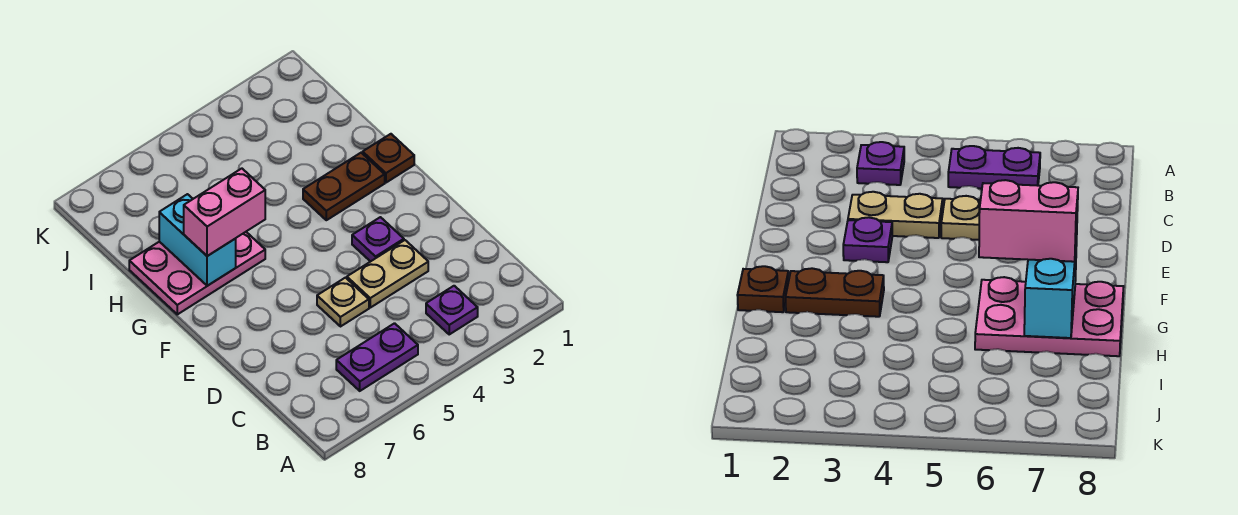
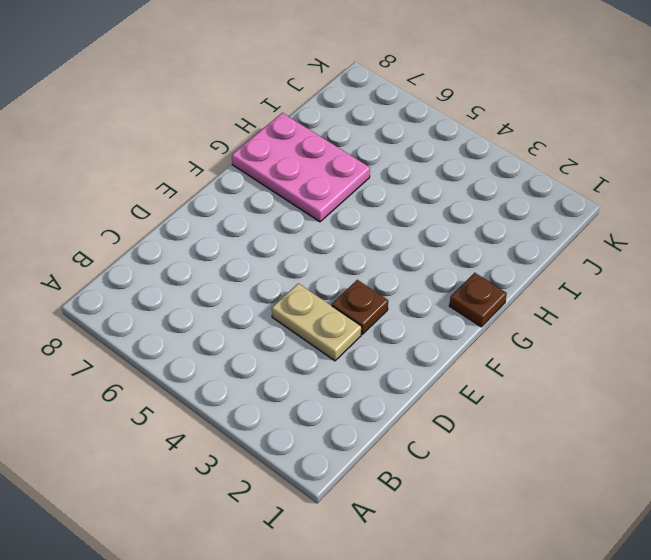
brown plate E3 level 1 -> purple plate E3 level 1
none -> purple plate B3 level 1
none -> purple plate B5:B6 level 1

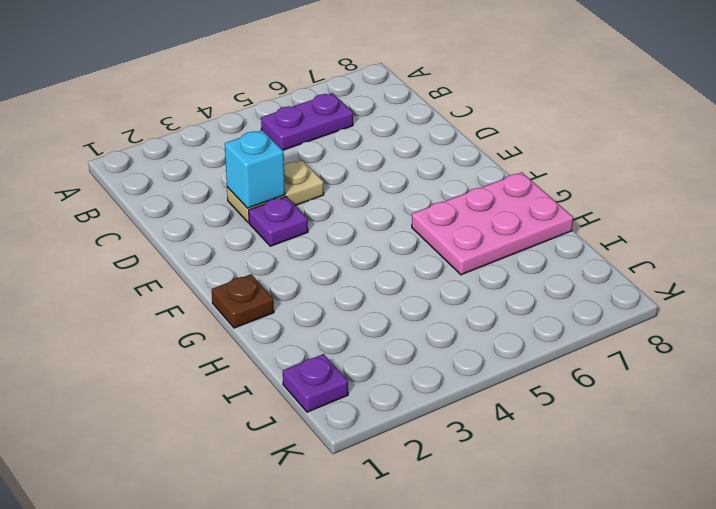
cyan brick D3 level 2 -> none
purple plate J1 level 1 -> purple plate B3 level 1
none -> tan plate D5 level 1
none -> brown plate G2:G3 level 1

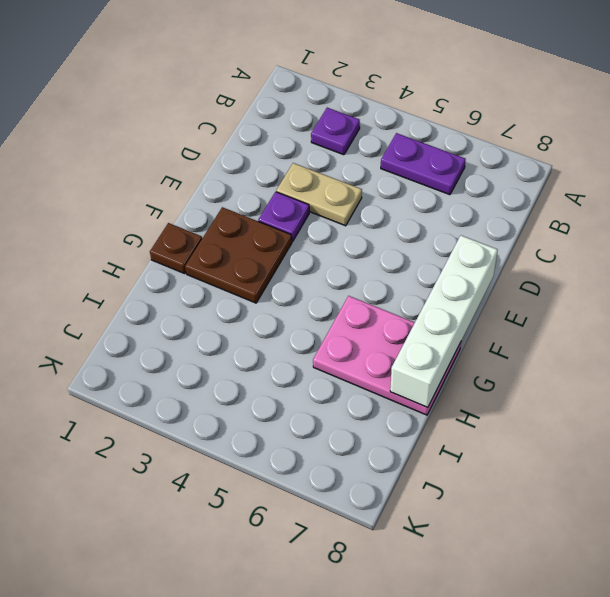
white brick E8:H8 level 2 -> none
brown plate F2:G3 level 1 -> brown plate G2:G3 level 1
none -> tan plate D5 level 1
none -> cyan brick G7:H7 level 2

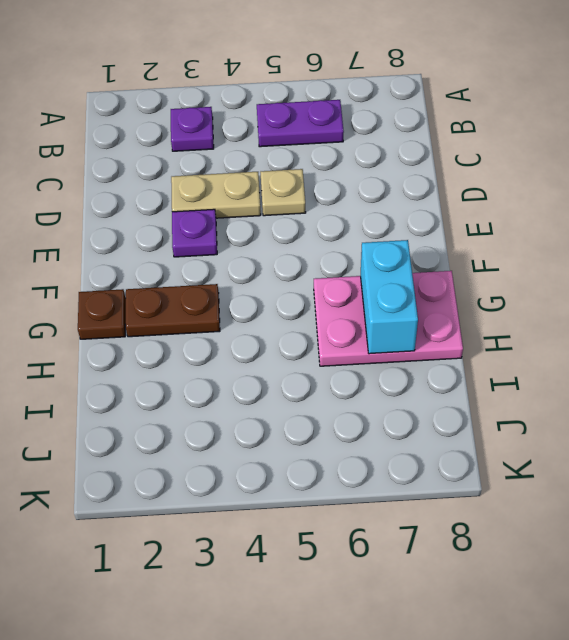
none -> pink brick G6:G7 level 3

